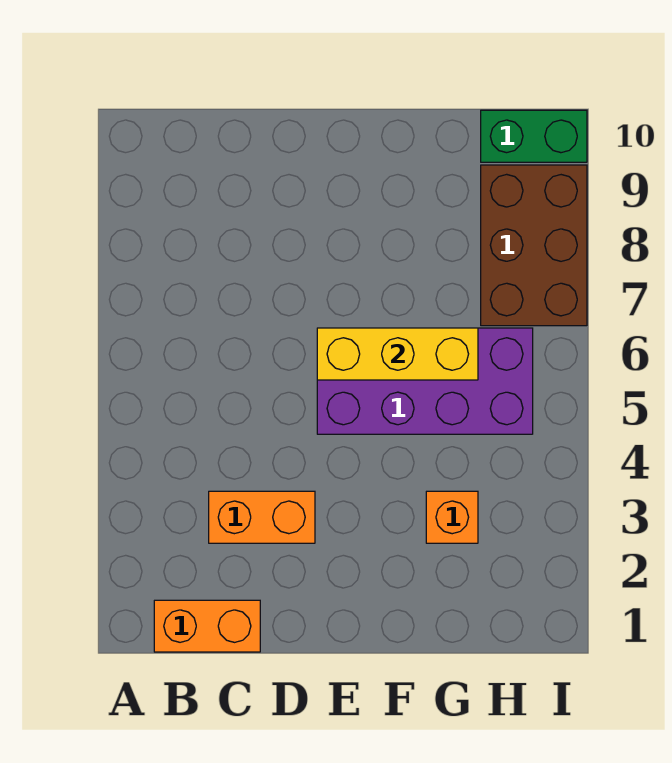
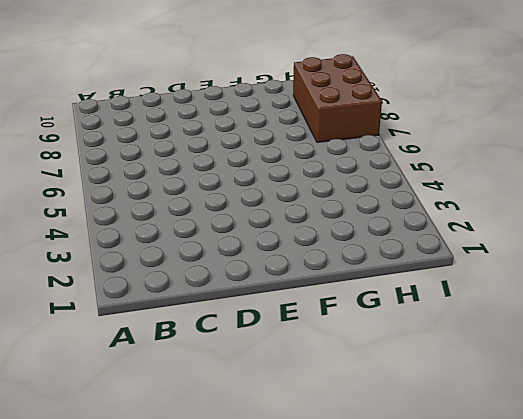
none -> orange brick B1:C1 level 1
none -> orange brick C3:D3 level 1

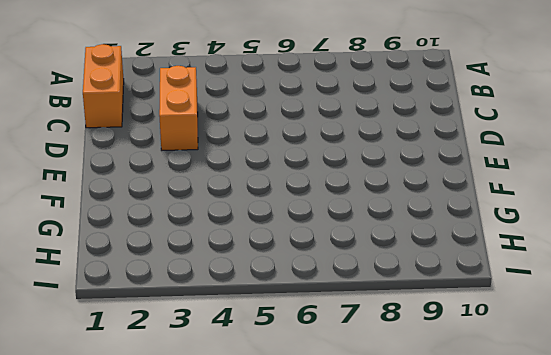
none -> purple brick E5:H6 level 1
none -> orange brick G3 level 1

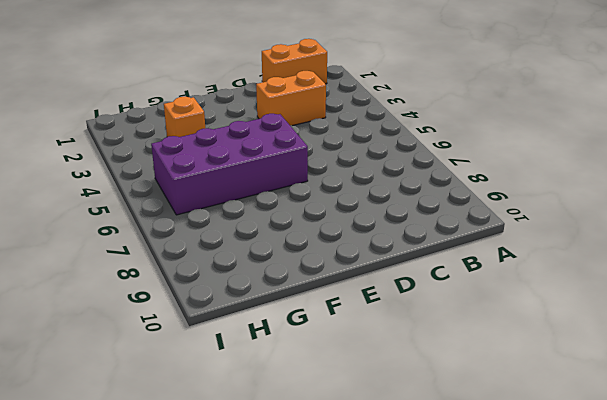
none -> brown brick H7:I9 level 1
none -> green brick H10:I10 level 1

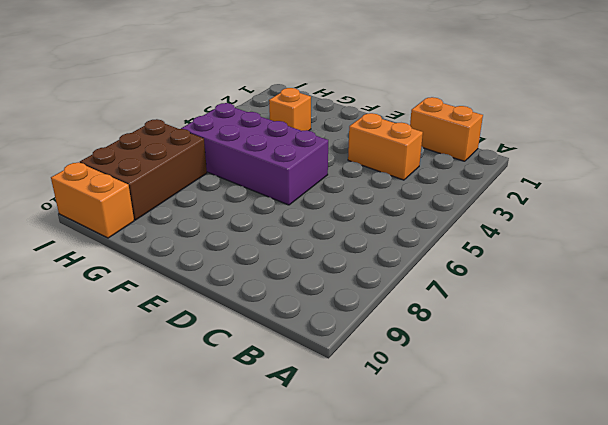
orange brick H10:I10 level 1 -> green brick H10:I10 level 1
none -> yellow brick E6:G6 level 2

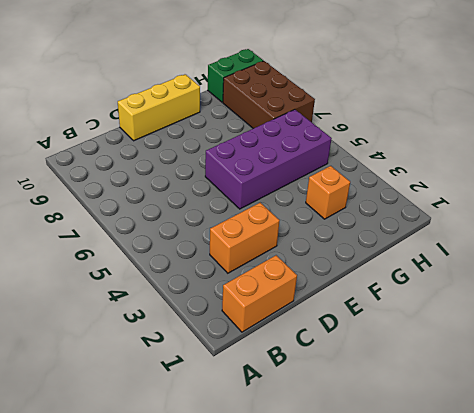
yellow brick D10:F10 level 1 -> yellow brick E6:G6 level 2

